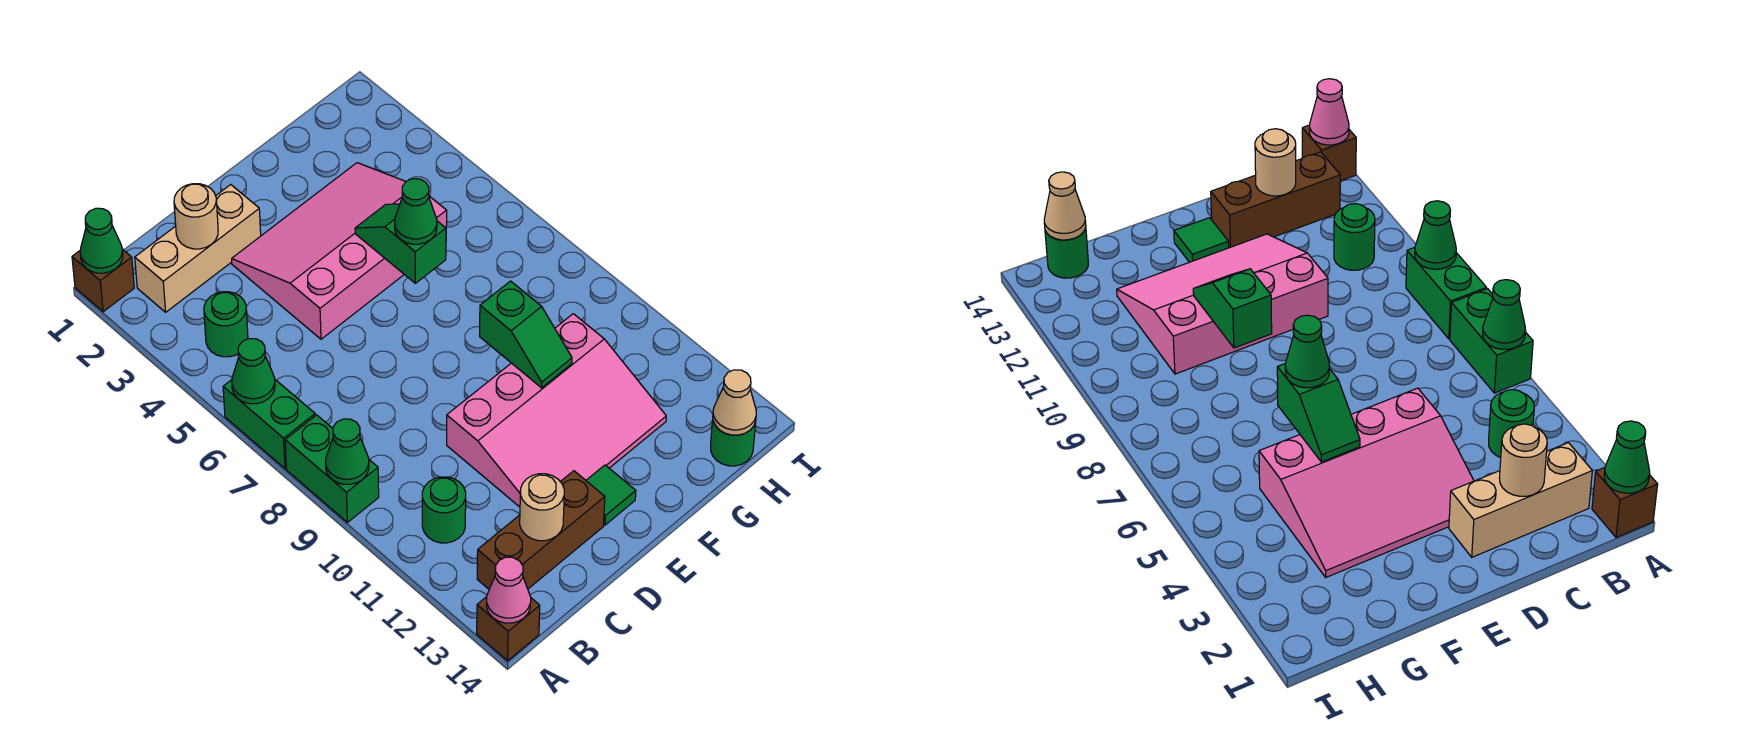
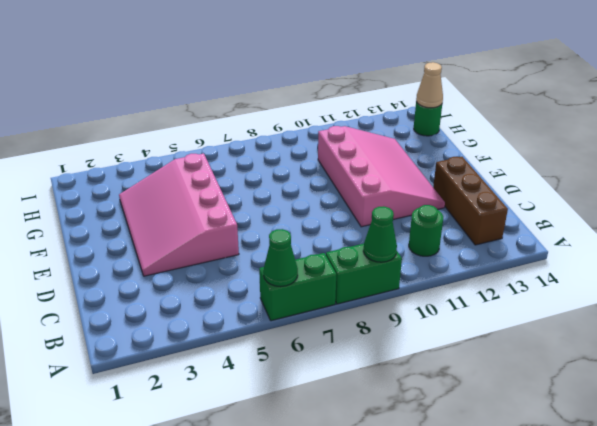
none -> brown brick A1 level 1
none -> brown brick A14 level 1
none -> tan brick B2:D2 level 1

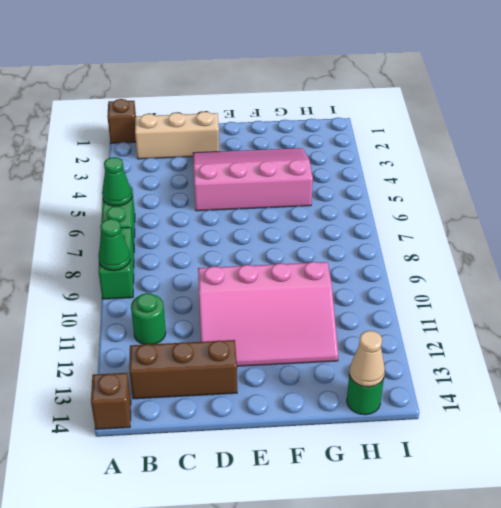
none -> green round brick B4 level 1
none -> green tile E13 level 1
none -> green cone A1 level 2

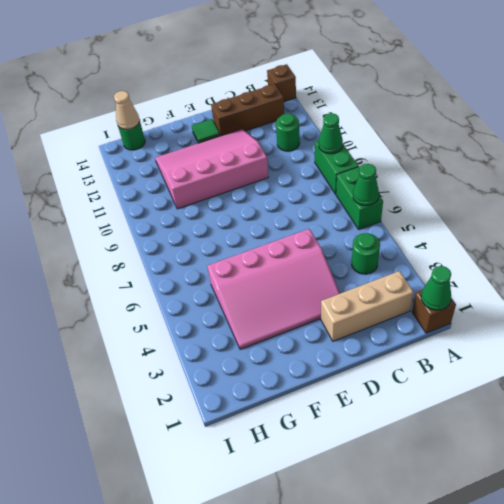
none -> pink cone A14 level 2
none -> tan round brick C2 level 2
none -> tan round brick C13 level 2

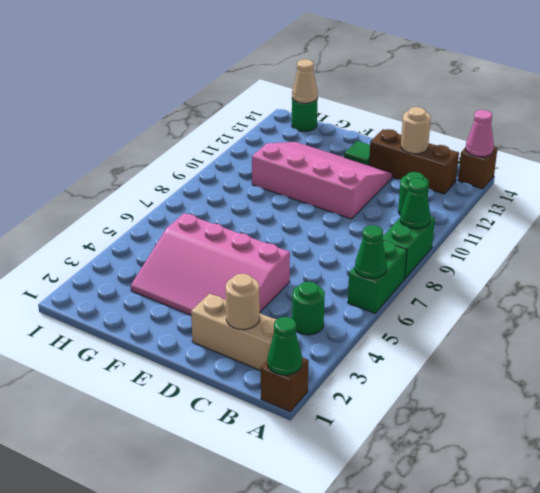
none -> green slope F5:F6 level 2 top 6
none -> green slope F9:F10 level 2 top 9
none -> green cone F6 level 3

